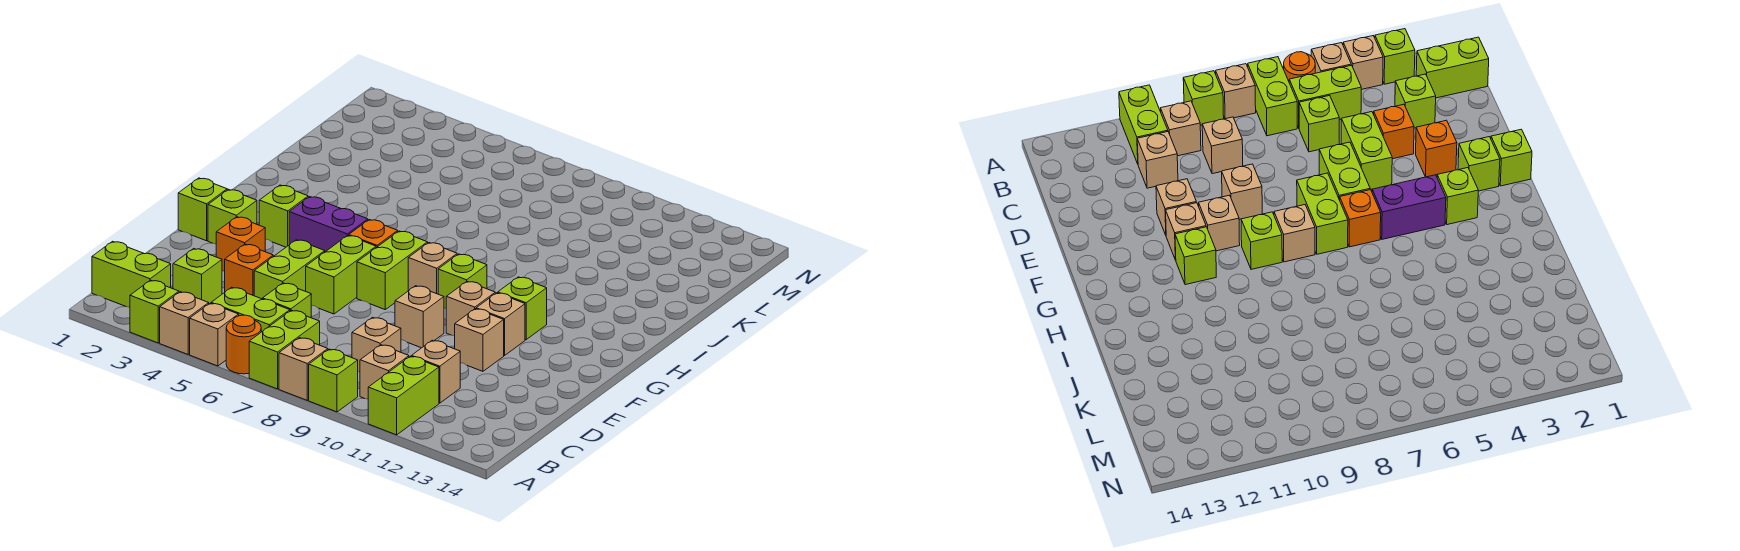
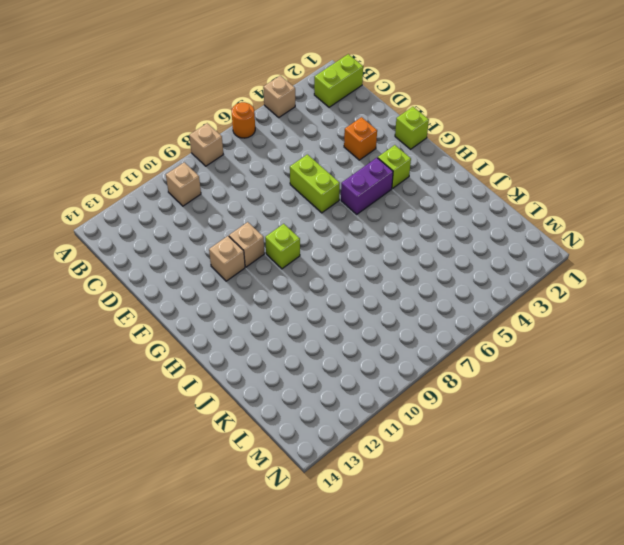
none -> lime brick A3 level 1
none -> tan brick A5 level 1
none -> lime brick A7:B7 level 1
none -> lime brick A9 level 1

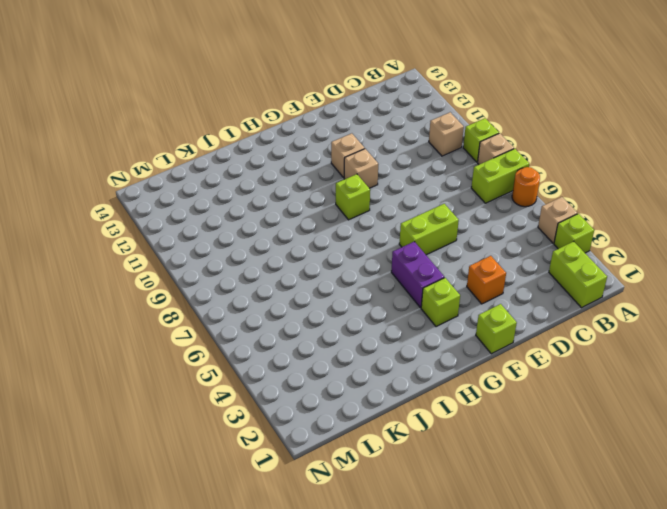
none -> tan brick A5 level 1
none -> lime brick A11:B11 level 1
none -> lime brick B5:B6 level 1
none -> lime brick C3 level 1

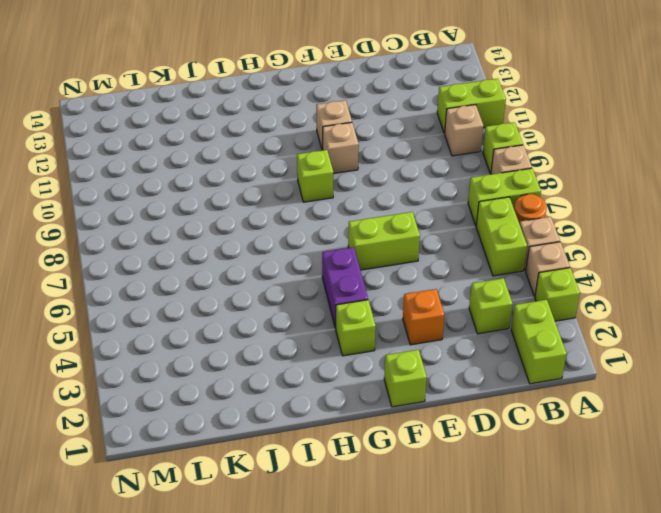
none -> lime brick C6 level 1
none -> tan brick C9 level 1
none -> tan brick C11 level 1
none -> orange brick D4 level 1

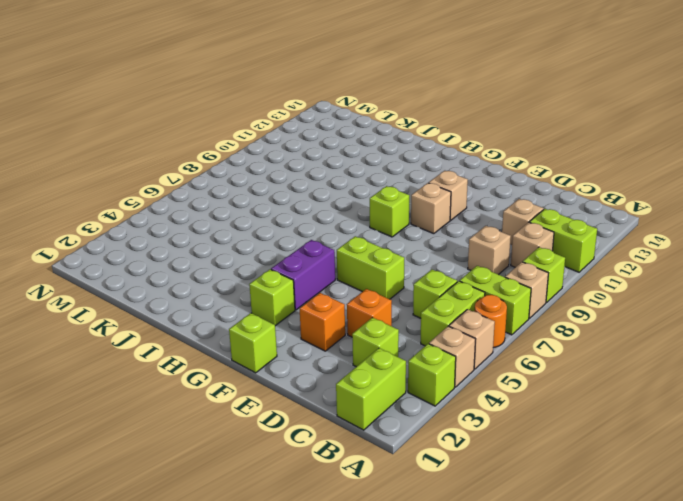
none -> lime brick D5:E5 level 1
none -> tan brick E9 level 1
none -> tan brick E11 level 1
none -> lime brick F2 level 1

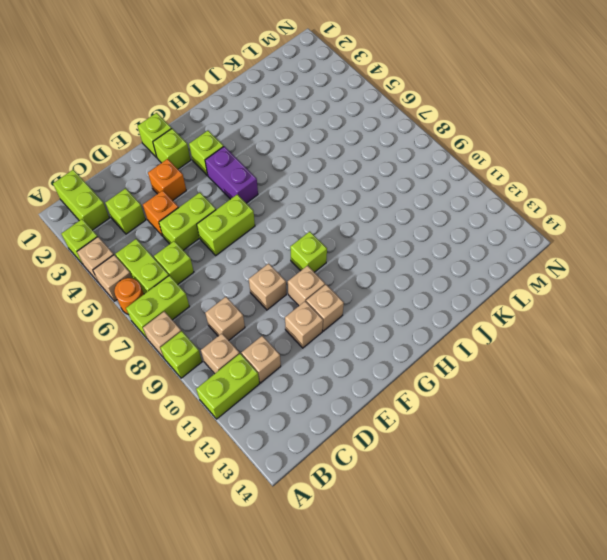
none -> lime brick F7:G7 level 1
none -> orange brick G6 level 1
none -> tan brick G8 level 1
none -> lime brick G11 level 1

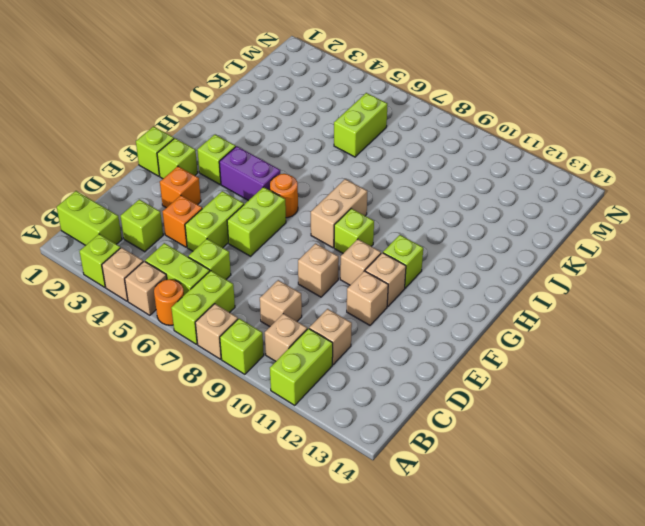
orange round brick G6 level 1 -> orange brick G6 level 1
tan brick G8:H8 level 1 -> tan brick G8 level 1
lime brick K6:L6 level 1 -> lime brick F7:G7 level 1

